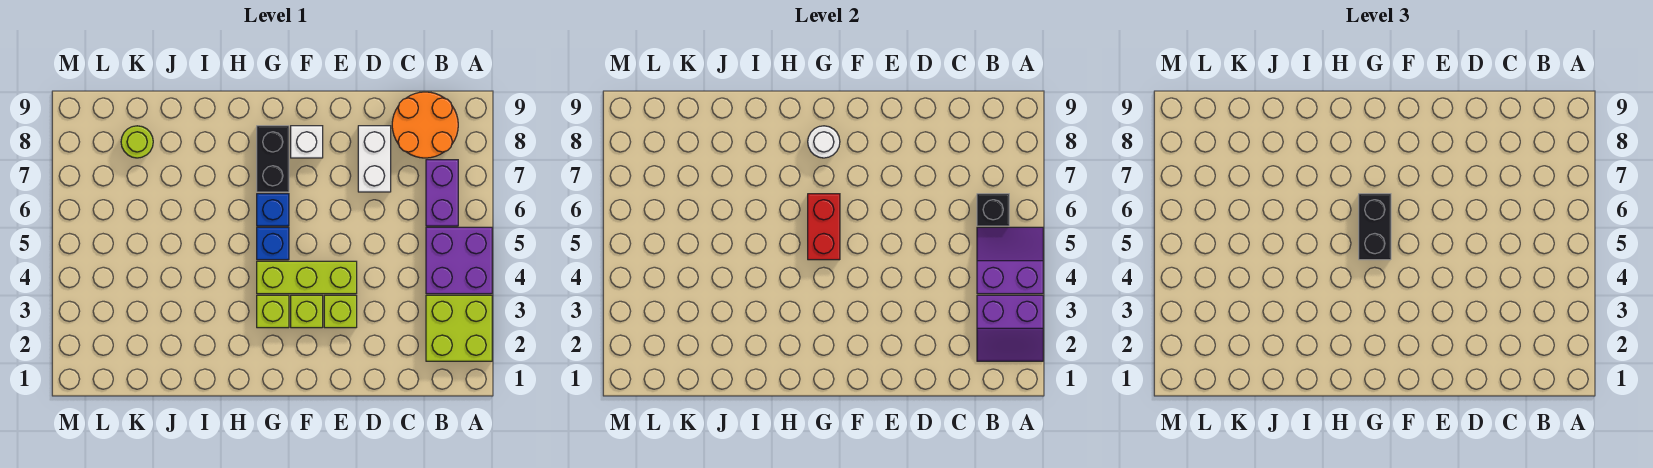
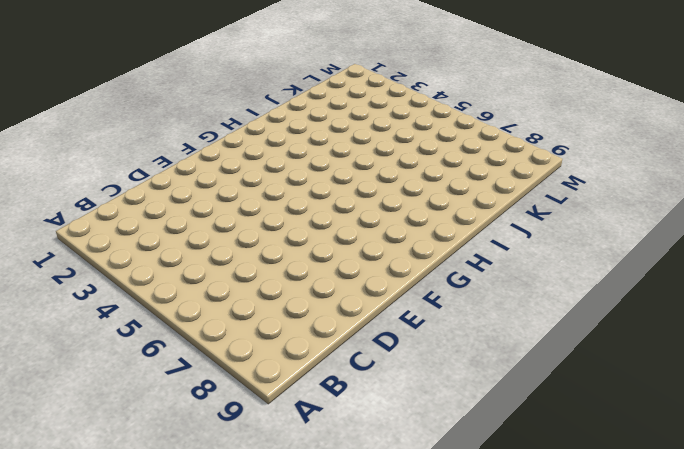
none -> lime brick A2:B3 level 1
none -> purple brick A4:B5 level 1
none -> purple brick B6:B7 level 1

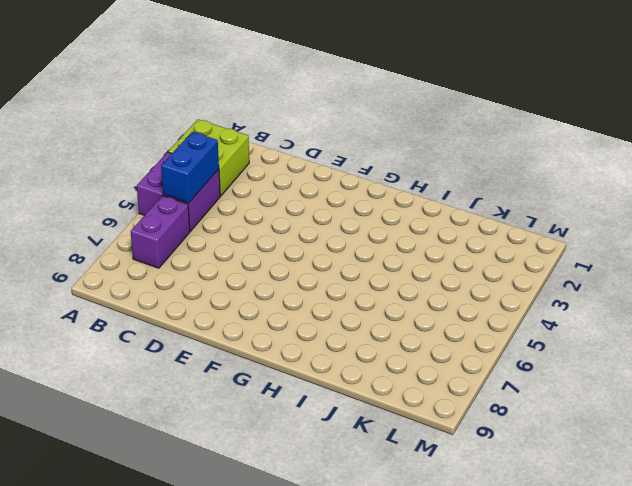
blue brick B4:B5 level 2 -> purple slope A4:B5 level 2 top 4
none -> orange round brick B8:C9 level 1
none -> white brick D7:D8 level 1
none -> lime brick E3 level 1

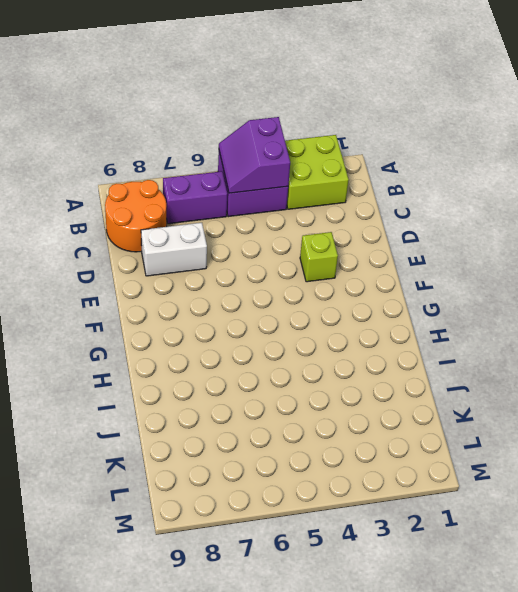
none -> lime brick E4:G4 level 1
none -> lime brick F3 level 1
none -> white brick F8 level 1

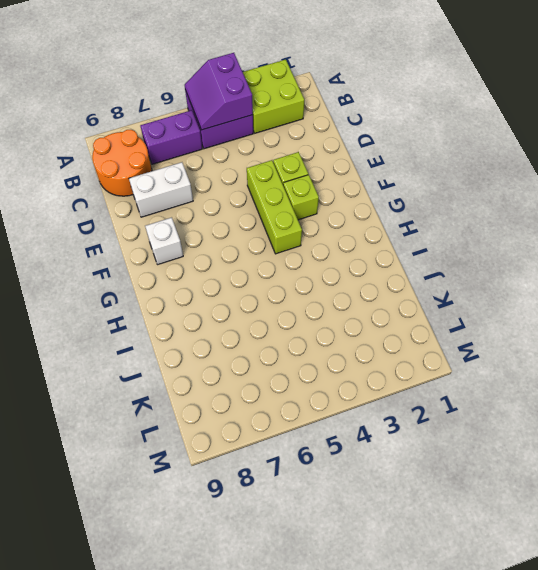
none -> lime brick G3 level 1
none -> blue brick G5 level 1
none -> blue brick G6 level 1

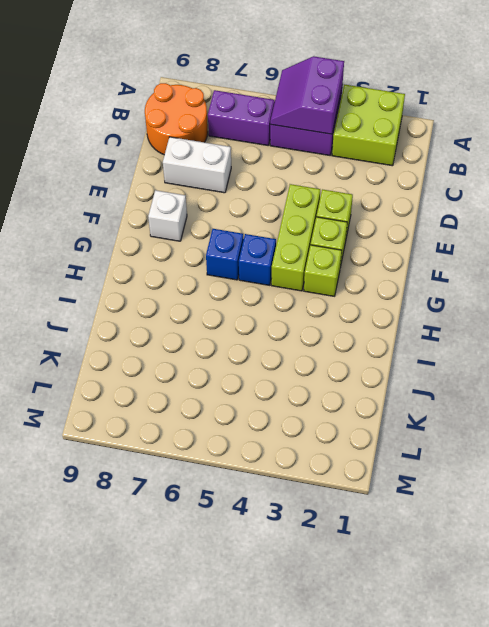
none -> black brick G7:G8 level 1
none -> lime round brick K8 level 1
none -> purple slope A2:B3 level 2 top 3

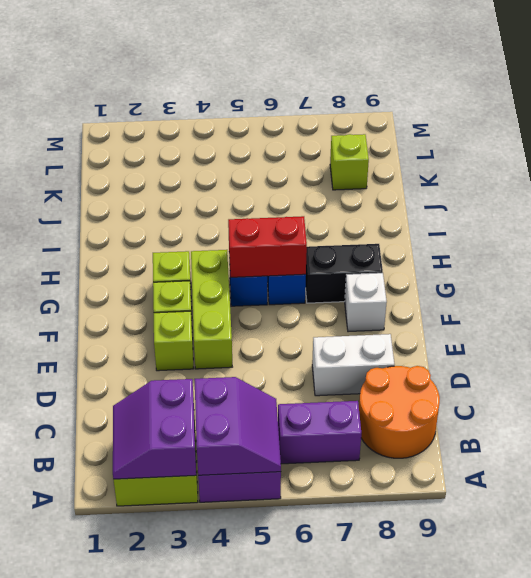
lime brick K8 level 1 -> lime round brick K8 level 1
none -> black brick B6 level 2
none -> white round brick G8 level 2
none -> black brick G5:G6 level 3

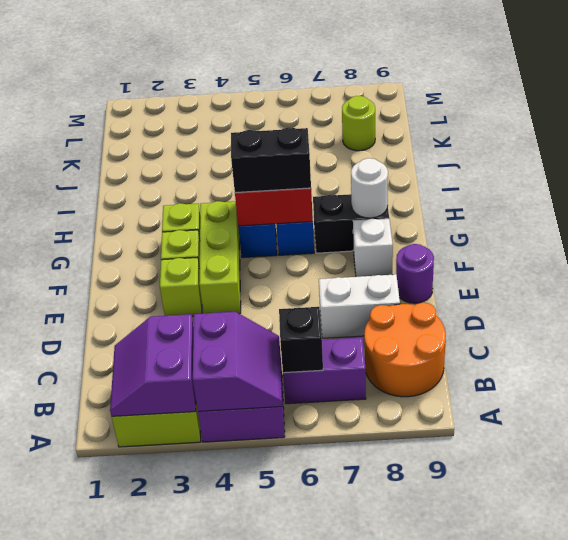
purple round brick E9 level 1 -> none

